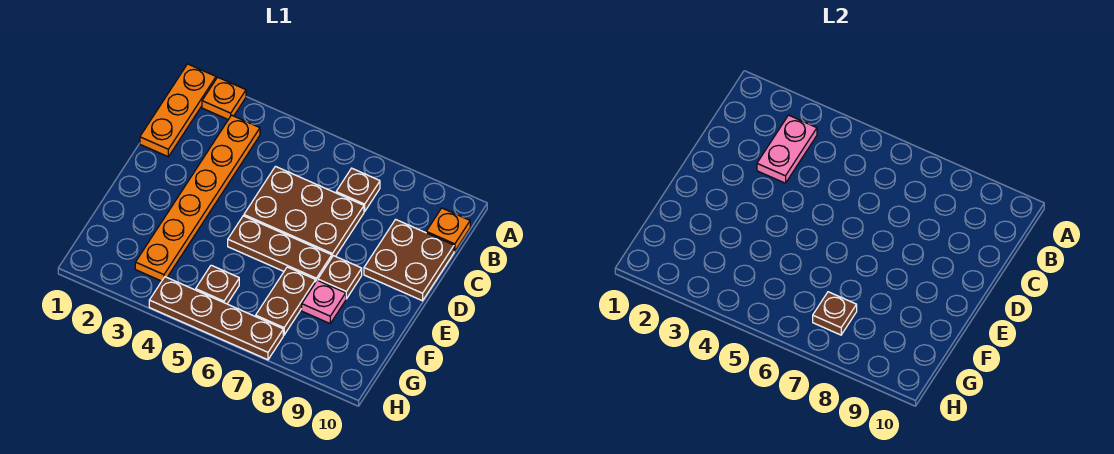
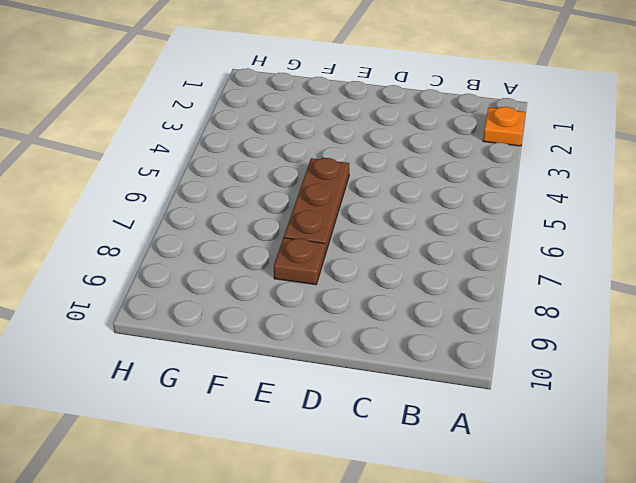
none -> orange plate A1:C1 level 1
none -> orange plate B3:G3 level 1
none -> brown plate B7 level 1

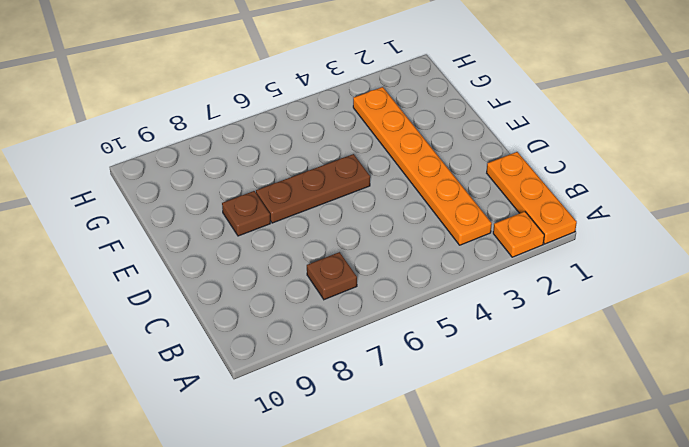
none -> orange plate B10 level 1
none -> brown plate C5:D7 level 1
none -> brown plate C9:D10 level 1

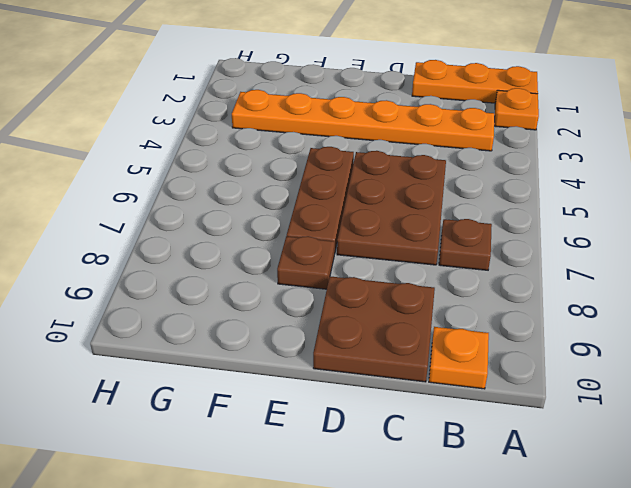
none -> brown plate F7:G7 level 1
none -> pink plate F8 level 1
none -> brown plate G5 level 1

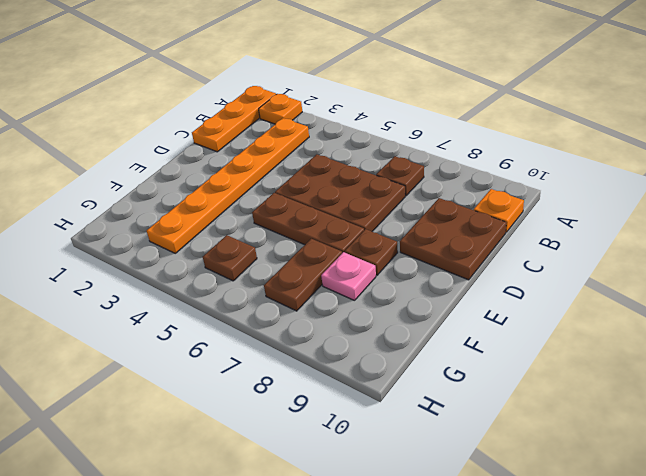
none -> brown plate H4:H7 level 1
none -> pink plate B3:C3 level 2
none -> brown plate G7 level 2

